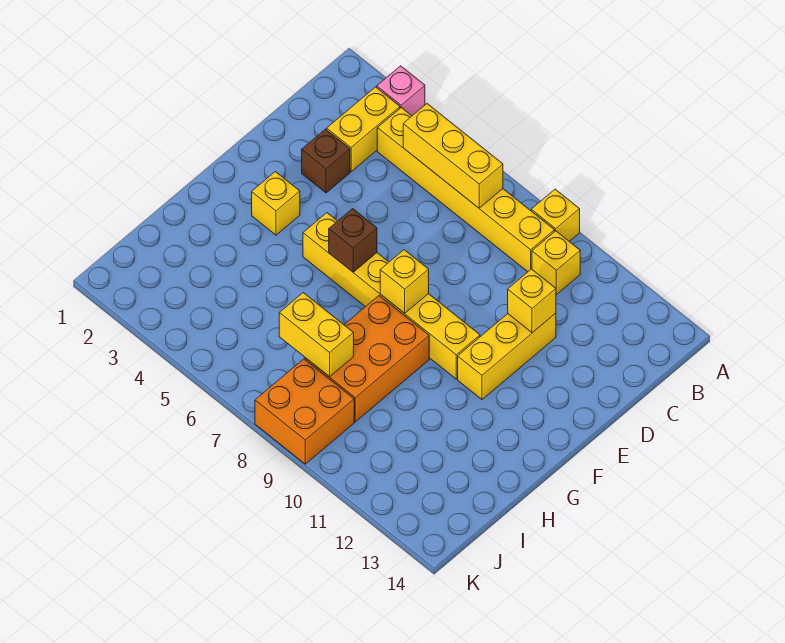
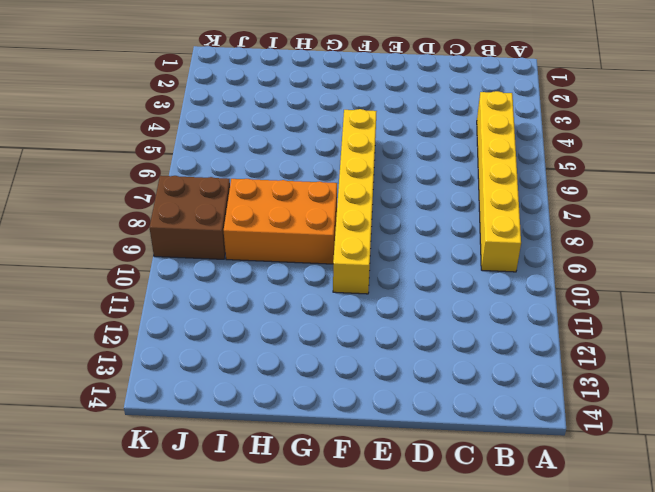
brown brick J8:K9 level 1 -> orange brick J8:K9 level 1
none -> pink brick A3 level 1
none -> yellow brick A9 level 1
none -> yellow brick B3:C3 level 1

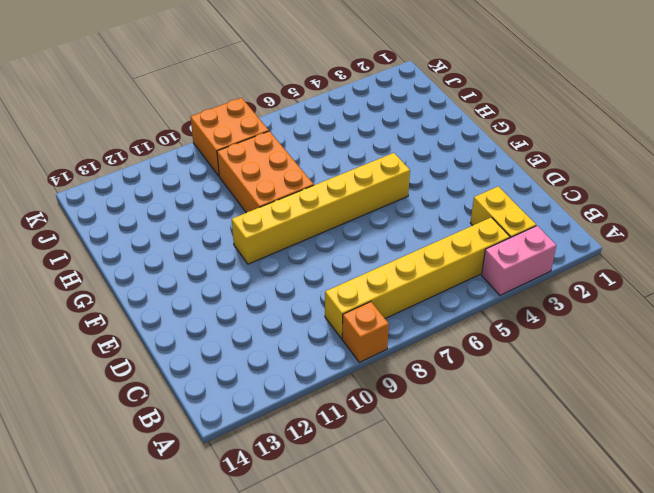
pink brick A3:A4 level 1 -> pink brick A3 level 1
orange brick A9 level 1 -> yellow brick A9 level 1
none -> yellow brick B10 level 1
none -> brown brick D3 level 1
none -> yellow brick D11:F11 level 1

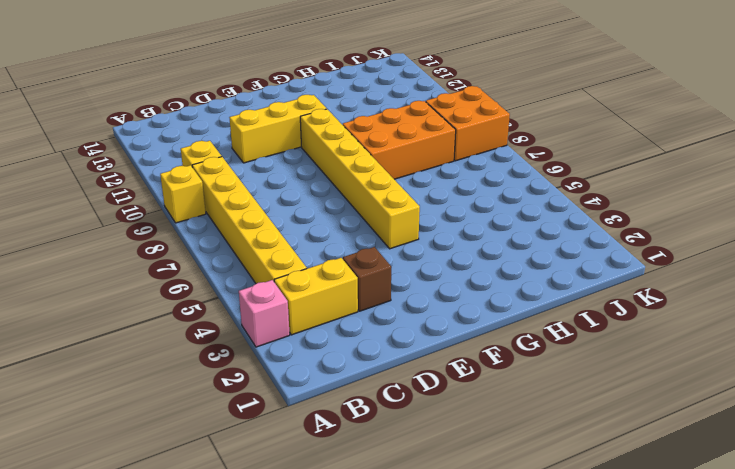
none -> yellow brick F3 level 1
none -> yellow brick B5:B7 level 2
none -> yellow brick D11 level 2

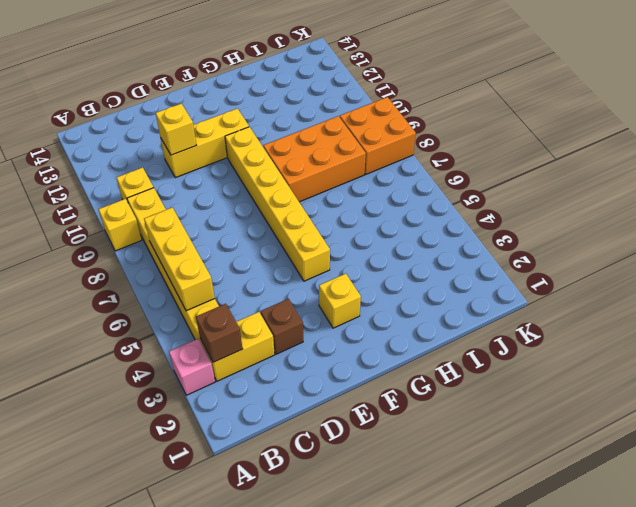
brown brick B3 level 2 -> brown brick F6 level 2
none -> yellow brick F8 level 2
none -> yellow brick I7:I8 level 2

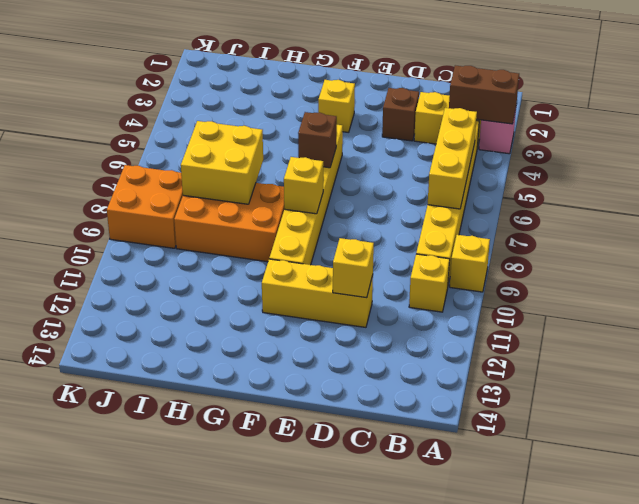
brown brick A3:B3 level 2 -> none
yellow brick H7:I8 level 2 -> yellow brick I7:I8 level 2

